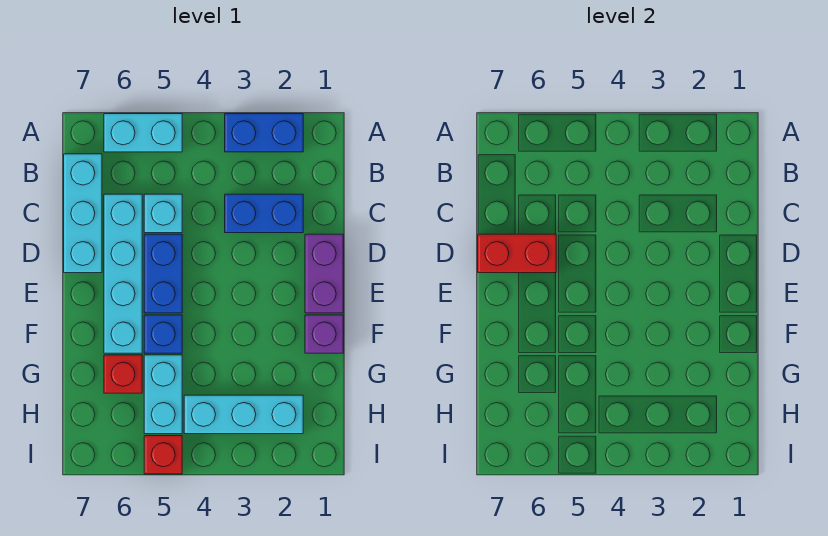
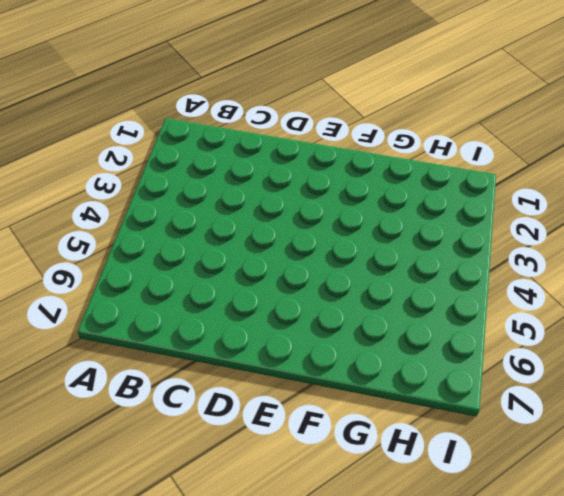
none -> blue brick A2:A3 level 1
none -> cyan brick A5:A6 level 1
none -> cyan brick B7:D7 level 1

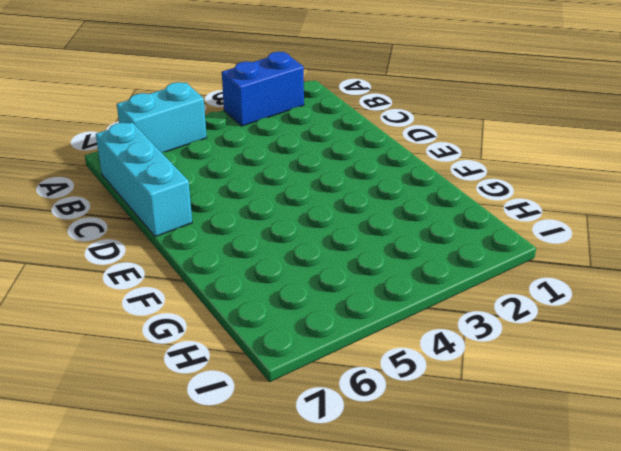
none -> blue brick C2:C3 level 1
none -> cyan brick C5 level 1
none -> cyan brick C6:F6 level 1

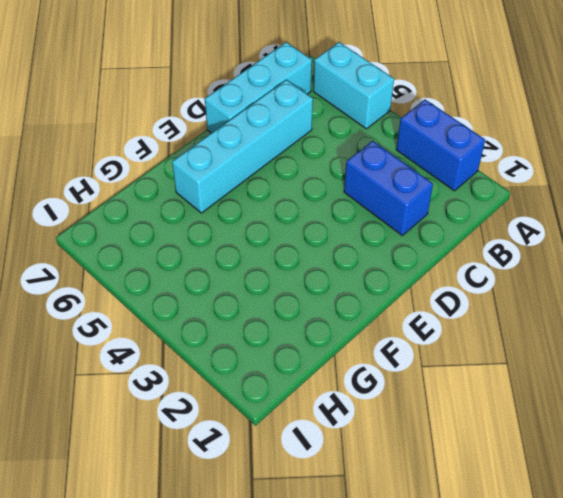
none -> cyan brick C5 level 1
none -> purple brick D1:E1 level 1
none -> blue brick D5:E5 level 1

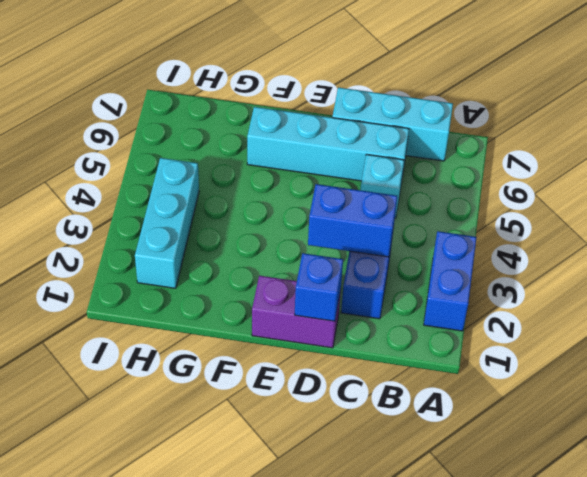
blue brick C3:D3 level 2 -> blue brick D5:E5 level 1
blue brick D1 level 2 -> blue brick F5 level 1
none -> cyan brick A5:A6 level 1
none -> purple brick F1 level 1
none -> cyan brick G5:H5 level 1

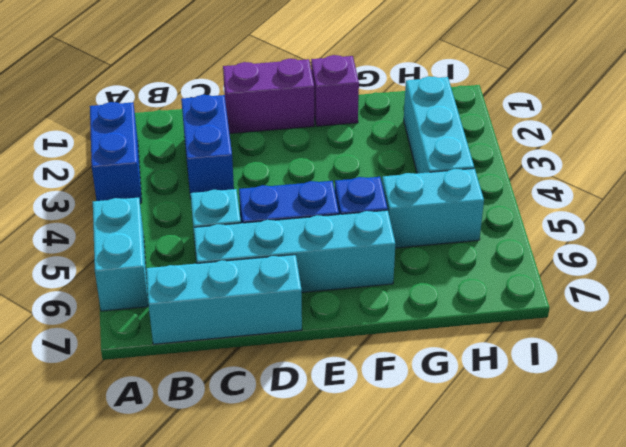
none -> red brick G6 level 1
none -> red brick I5 level 1
none -> red brick D6:D7 level 2

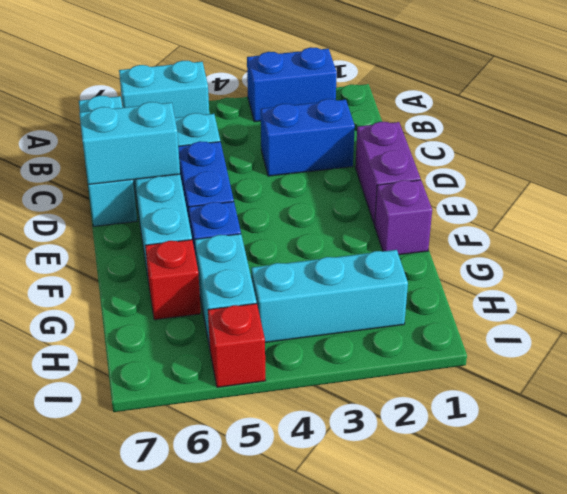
cyan brick D6:D7 level 2 -> red brick D6:D7 level 2

